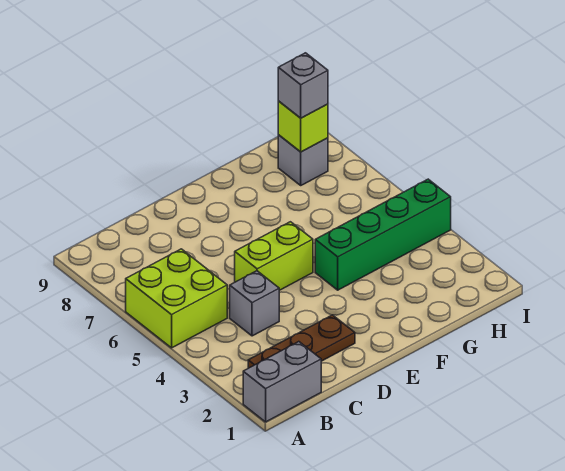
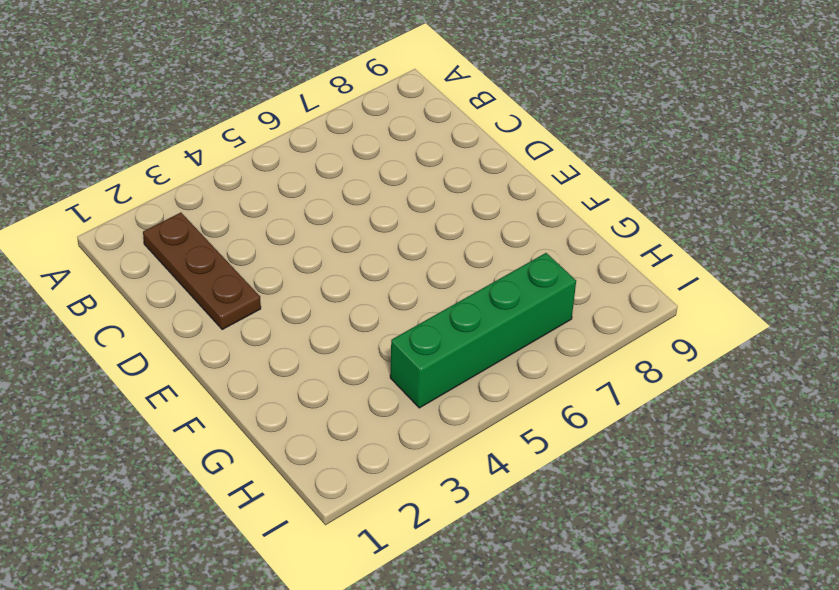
green brick H4:H7 level 1 -> green brick F4:I4 level 1
none -> grey brick A1:B1 level 1
none -> lime brick A5:B6 level 1

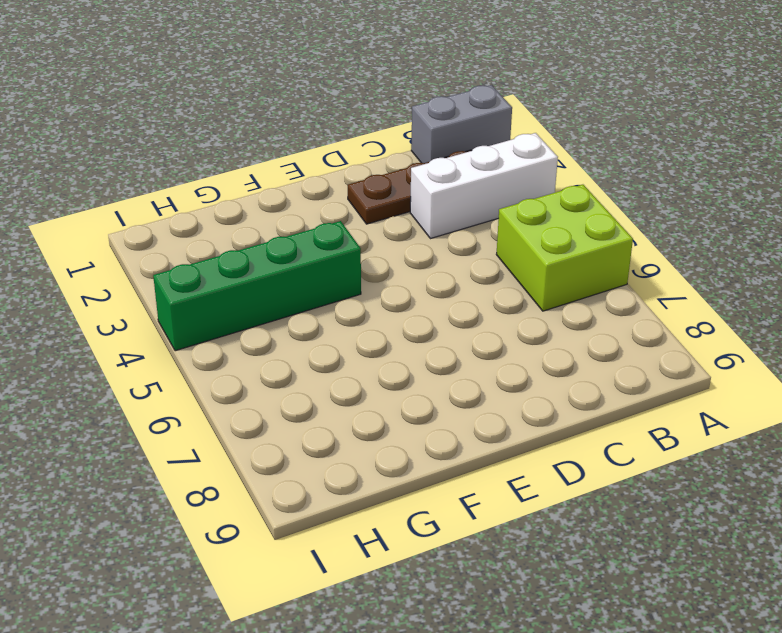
white brick A3:C3 level 1 -> none
none -> grey brick C4 level 1
none -> lime brick D5:E5 level 1

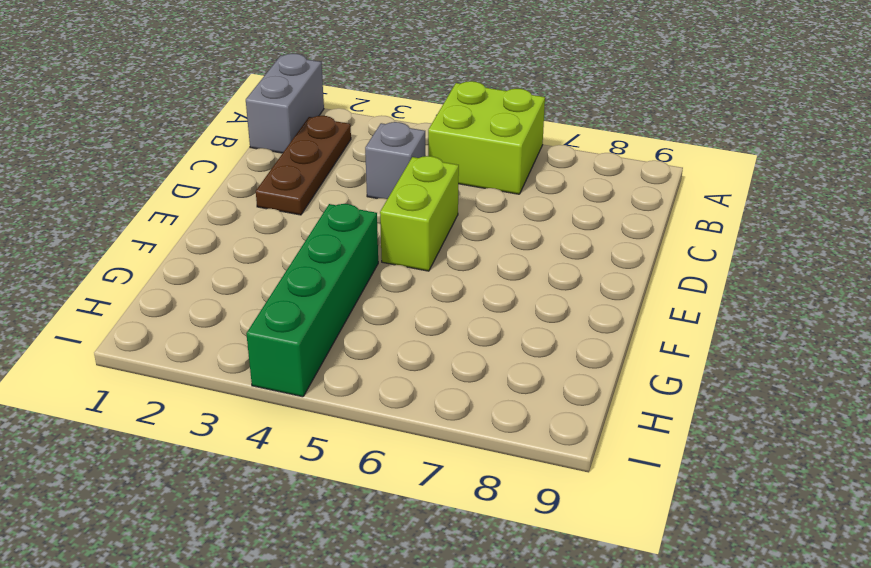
none -> grey brick H8 level 1
none -> lime brick H8 level 2

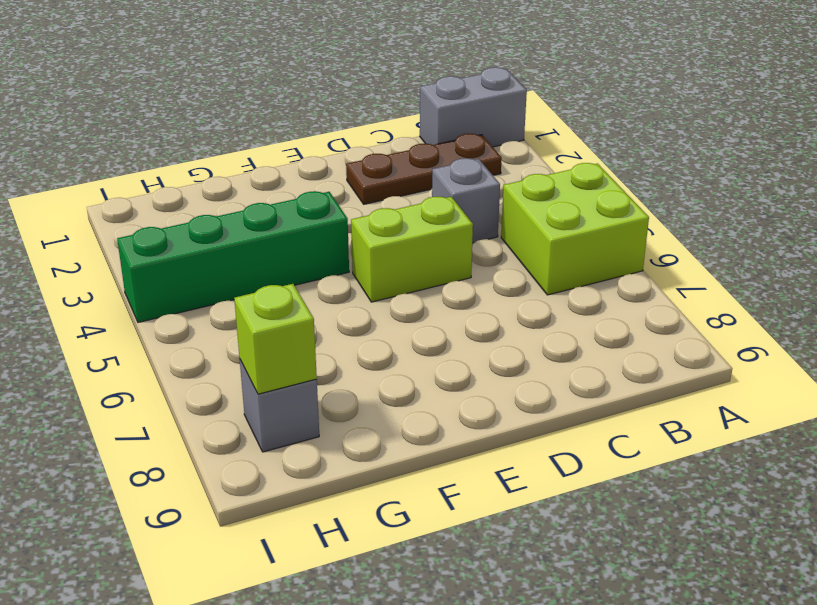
none -> grey brick H8 level 3

